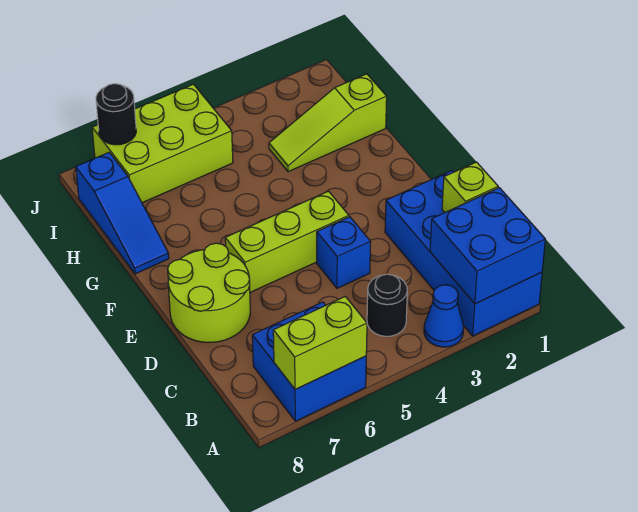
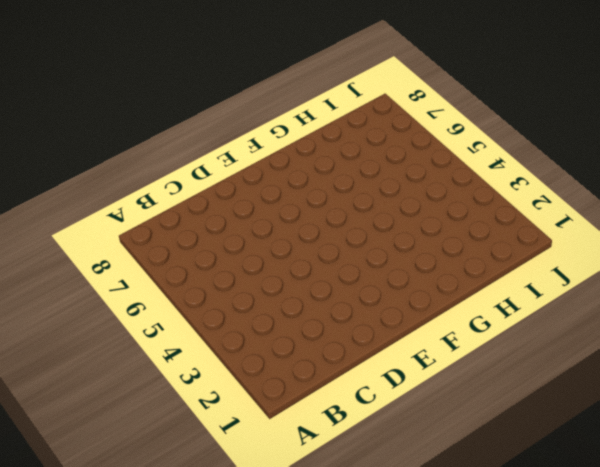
none -> blue brick A1:D2 level 1
none -> blue cone A3 level 1
none -> blue brick A6:B7 level 1

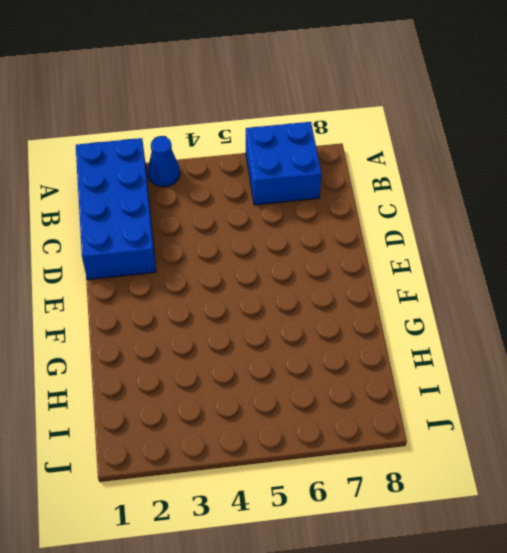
none -> black round brick B4 level 1
none -> blue brick D4 level 1
none -> lime round brick D7:E8 level 1

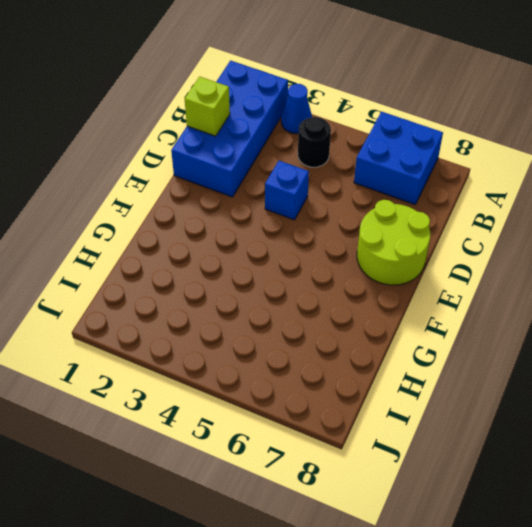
none -> lime brick E4:E6 level 1
none -> blue slope G8:I8 level 1 top I
none -> lime slope H1:H3 level 1 top 1

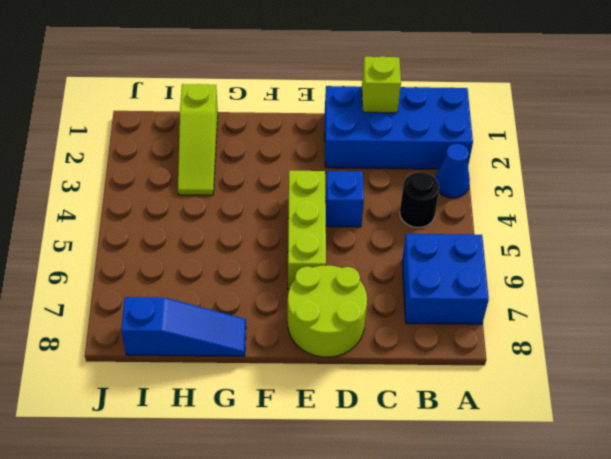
none -> lime brick I5:J7 level 1
none -> blue brick A1:B2 level 2
none -> lime brick A6:A7 level 2

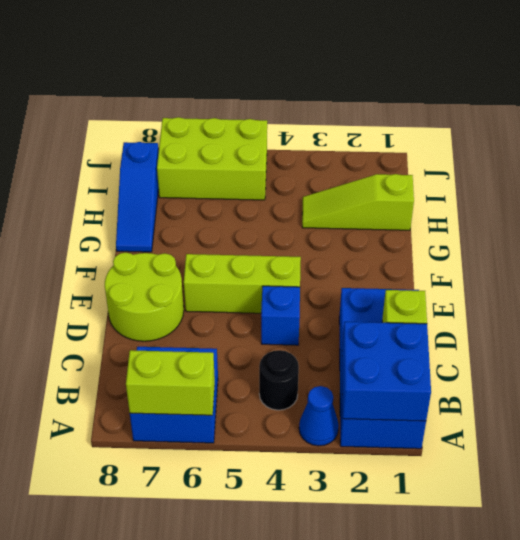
none -> black round brick J7 level 2

